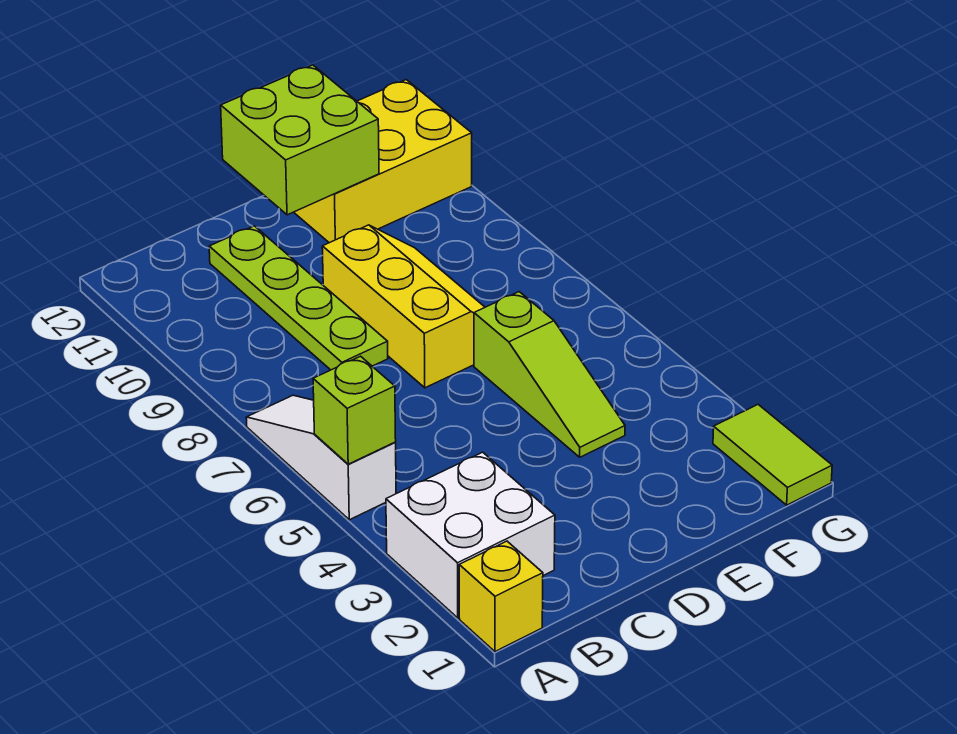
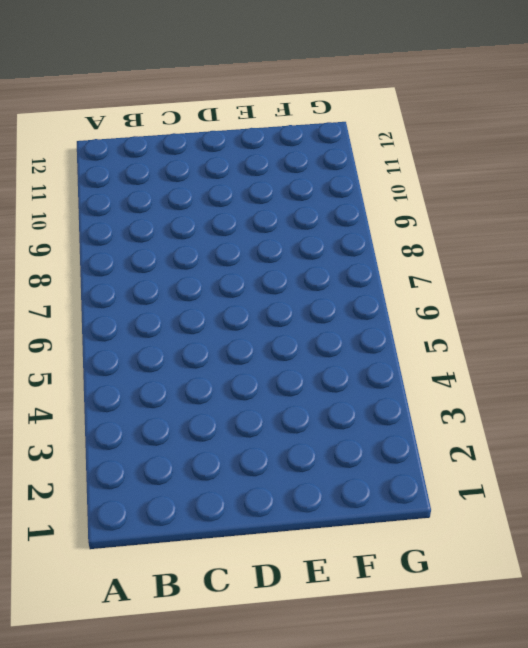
none -> yellow brick A1 level 1
none -> white brick A2:B3 level 1

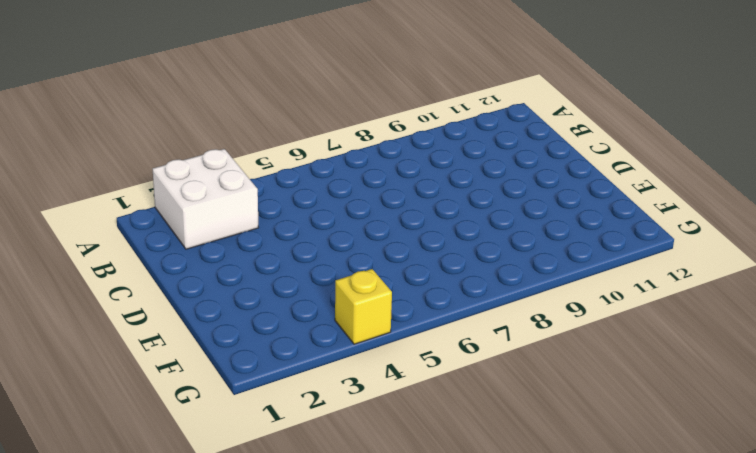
yellow brick G4 level 1 -> yellow brick A1 level 1
none -> white slope A5:A7 level 1 top 5
none -> lime plate C8:C11 level 1

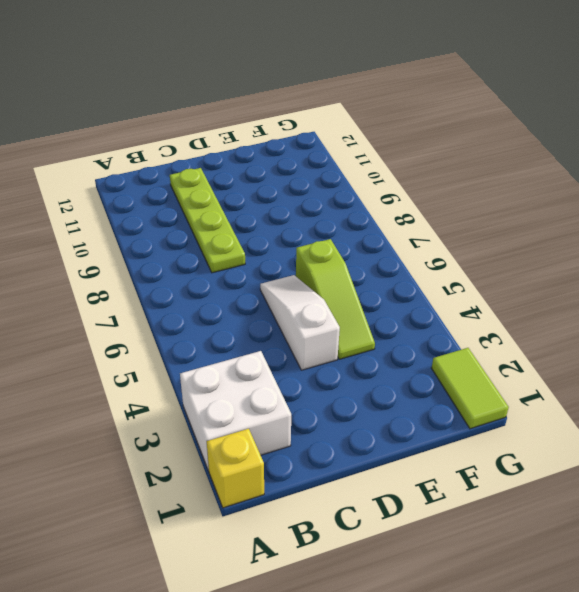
white slope D4:D6 level 1 top 4 -> white slope A5:A7 level 1 top 5
none -> yellow slope D7:E9 level 1 top D
none -> yellow brick E11:G12 level 1

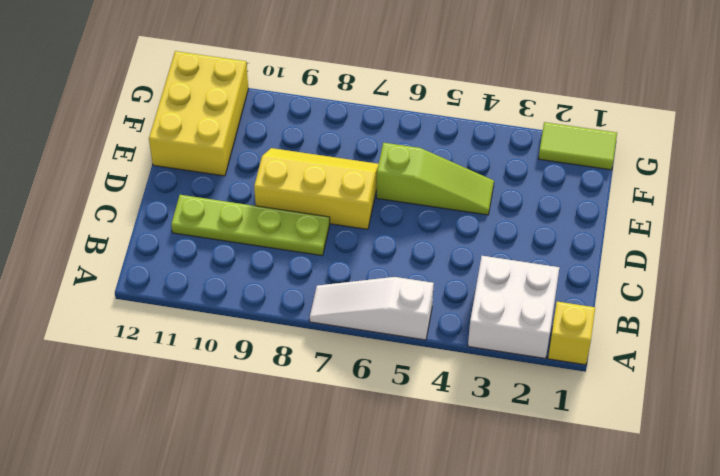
none -> lime brick A5 level 2
none -> lime brick D11:E12 level 2

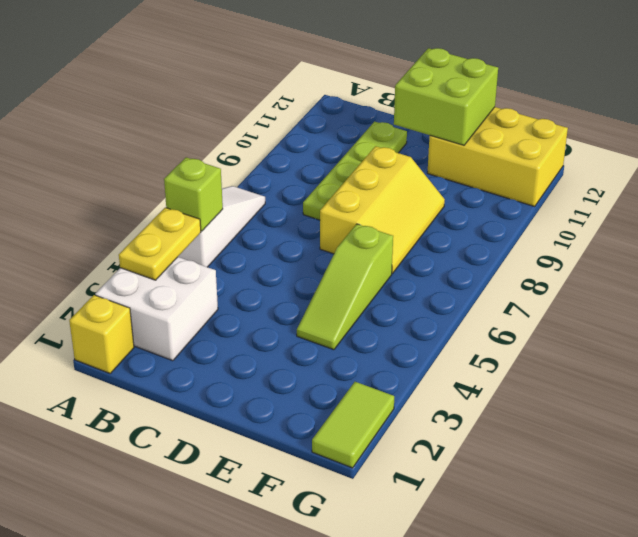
yellow plate A3:A4 level 2 -> none

